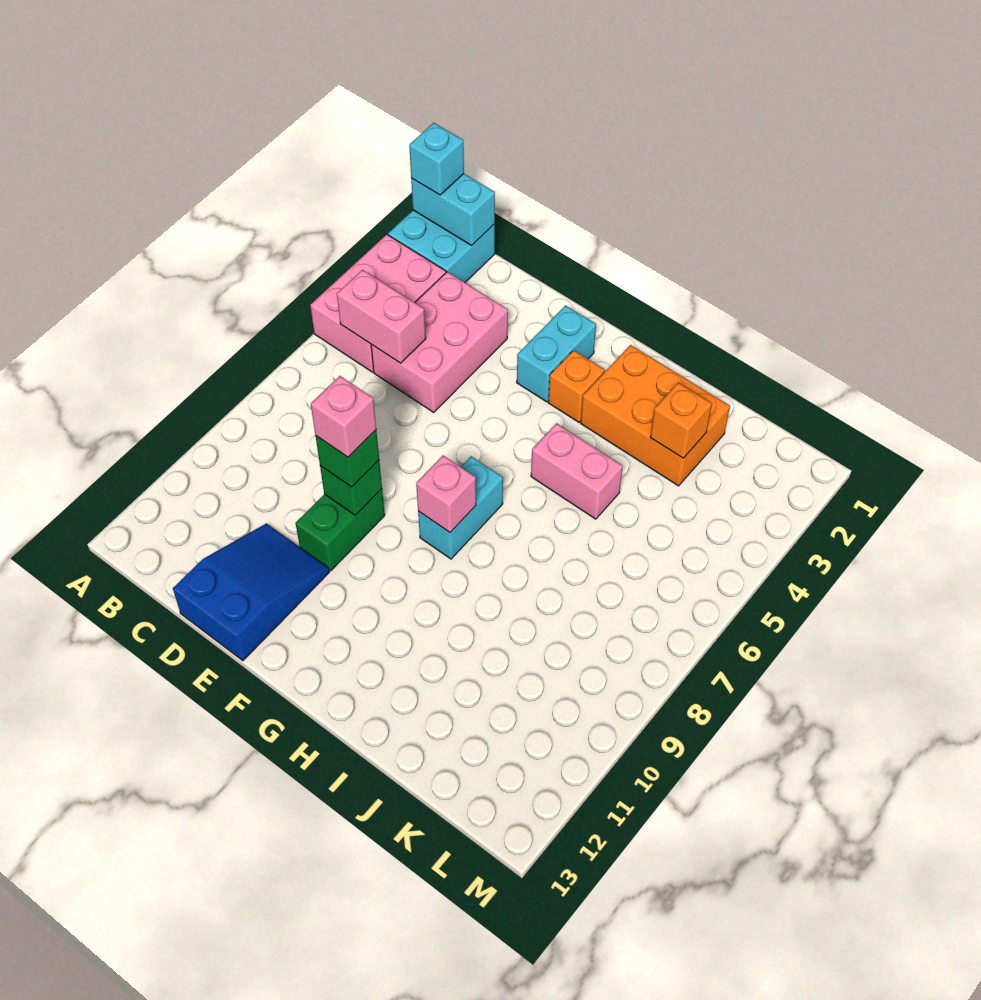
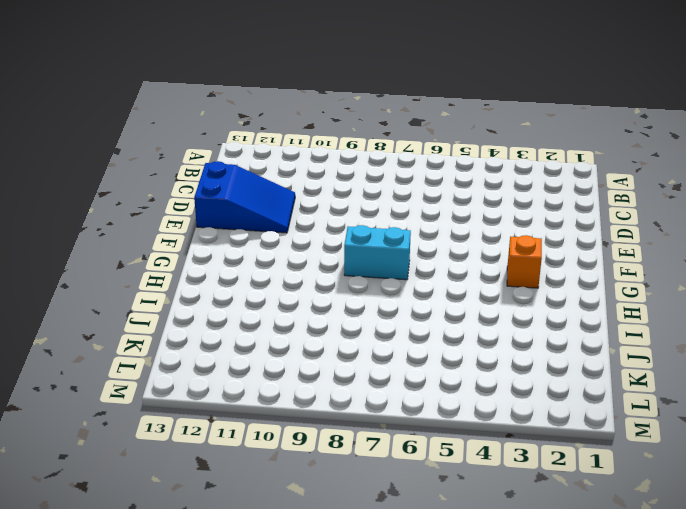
none -> cyan brick A1:B2 level 1
none -> pink brick A3:B5 level 1
none -> pink brick C3:D5 level 1

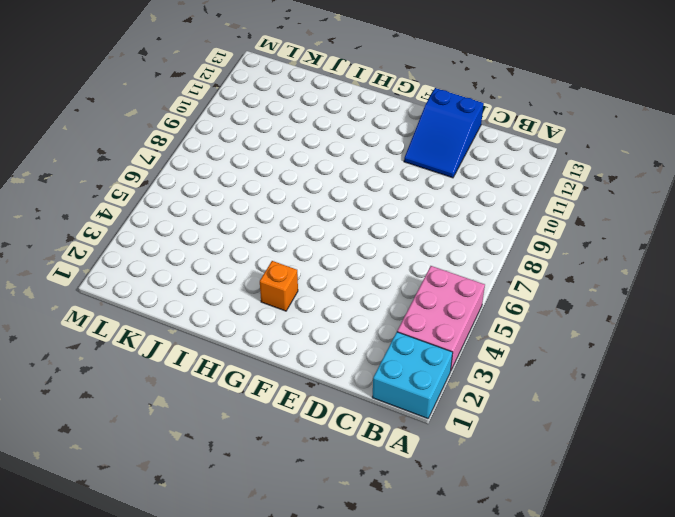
none -> pink brick C3:D5 level 1
none -> green brick E9:E10 level 1
none -> cyan brick F2:F3 level 1

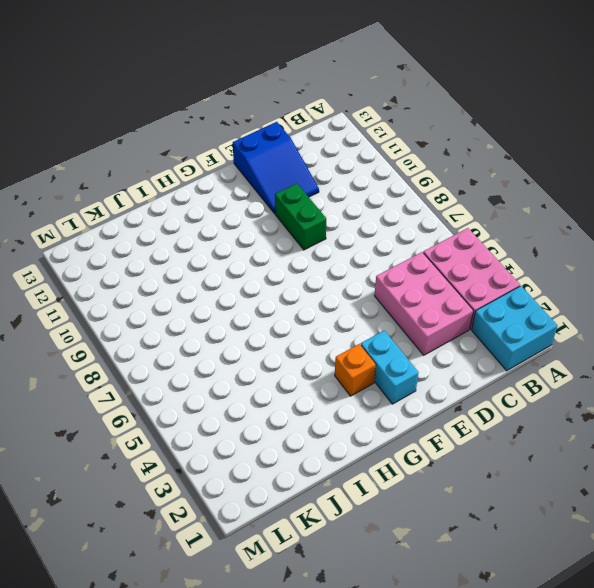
none -> cyan brick G7:G8 level 1
none -> orange brick H2:J3 level 1
none -> pink brick H5:I5 level 1

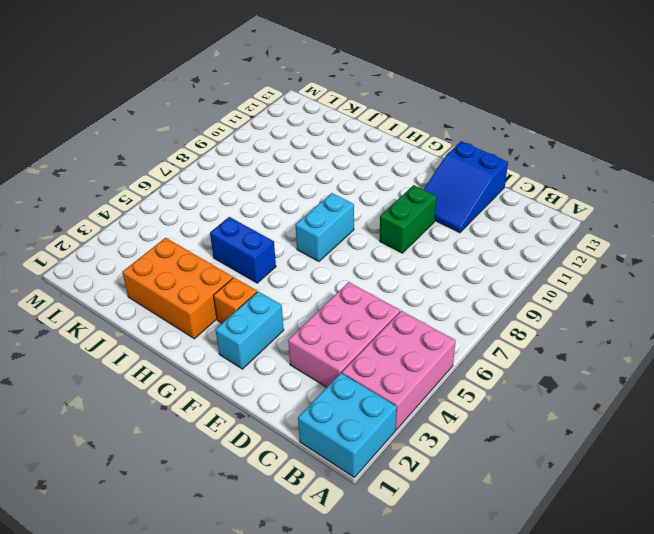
blue brick H5:I5 level 1 -> pink brick H5:I5 level 1
none -> cyan brick A1:B1 level 2
none -> pink brick B5:C5 level 2
none -> green brick E9 level 2

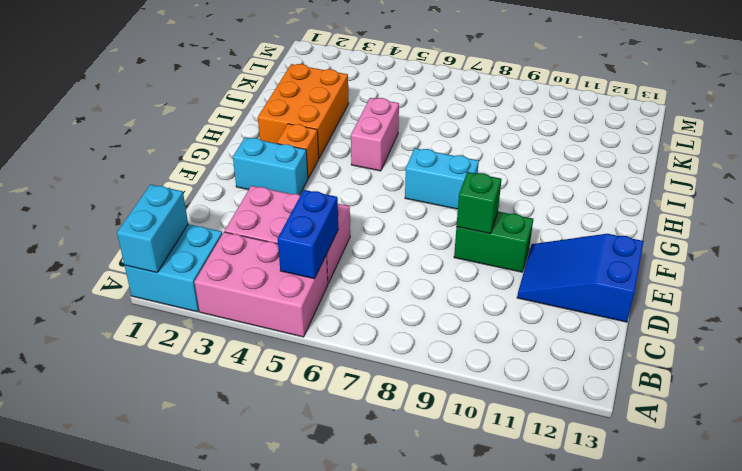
blue brick B5:C5 level 2 -> pink brick B5:C5 level 2
none -> pink brick G8 level 2
none -> orange brick J3 level 2
none -> cyan brick A1 level 3

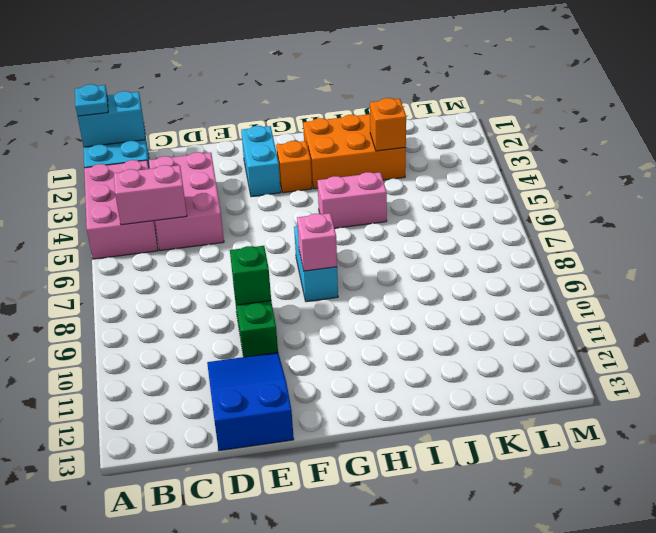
cyan plate A1 level 3 -> cyan brick A1 level 3
none -> green brick E9 level 3
none -> pink brick E9 level 4

